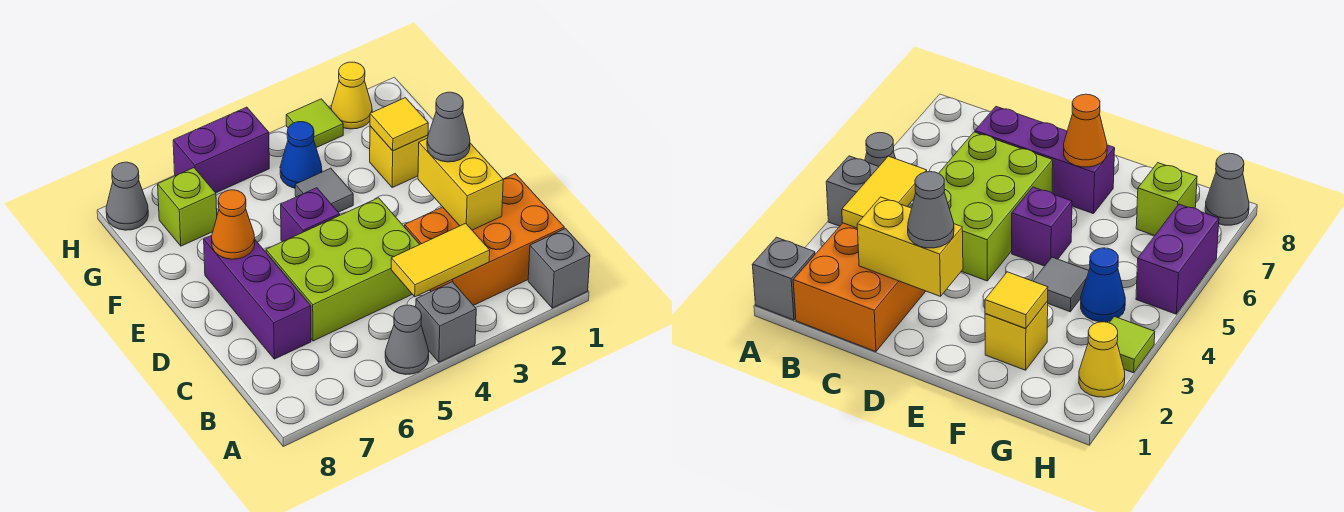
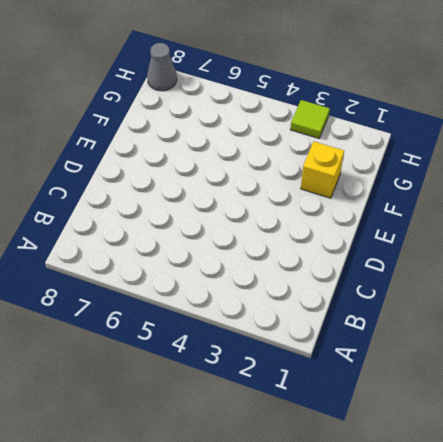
none -> grey brick A1 level 1
none -> grey brick A4 level 1
none -> grey cone A5 level 1

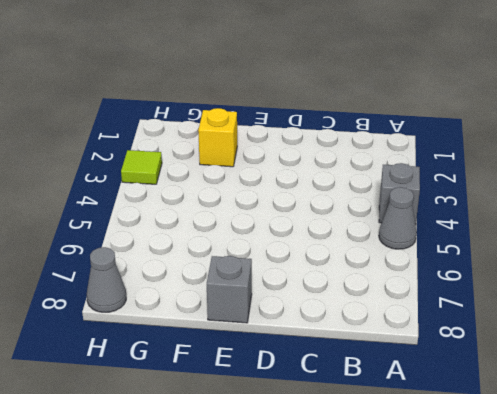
grey brick E8 level 1 -> grey brick A1 level 1
none -> orange brick B1:C3 level 1
none -> lime brick C4:D6 level 1
none -> purple brick C7:E7 level 1

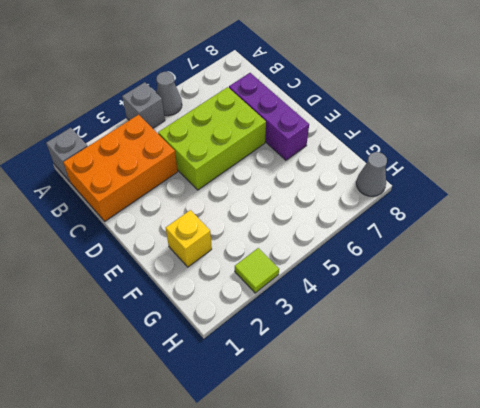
none -> purple brick E5 level 1
none -> grey tile F4 level 1
none -> blue cone G4 level 1

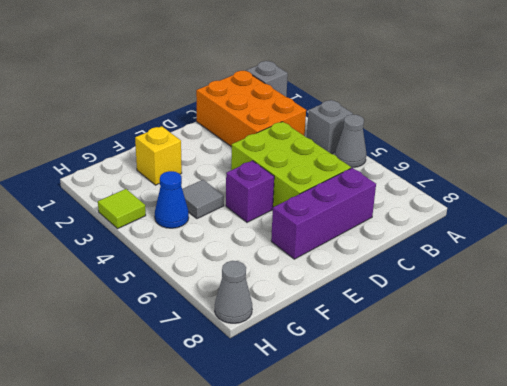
none -> lime brick G7 level 1
none -> yellow cone H2 level 1
none -> purple brick H5:H6 level 1

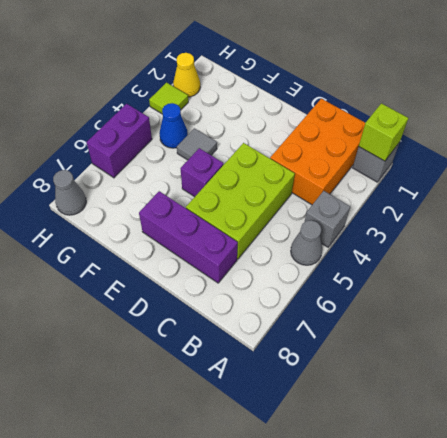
lime brick A1 level 2 -> lime brick G7 level 1
none -> yellow brick F2 level 1
none -> yellow tile B3:B4 level 2
none -> yellow brick C2:D2 level 2

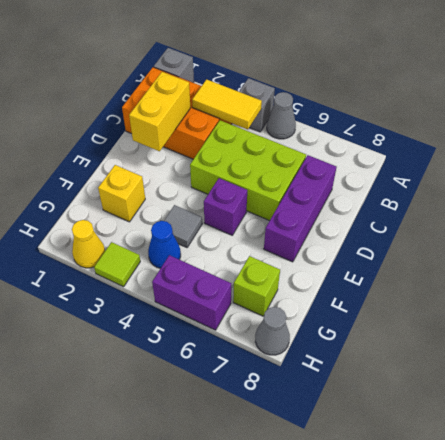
none -> orange cone E7 level 2
none -> yellow tile F2 level 2
none -> grey cone D2 level 3

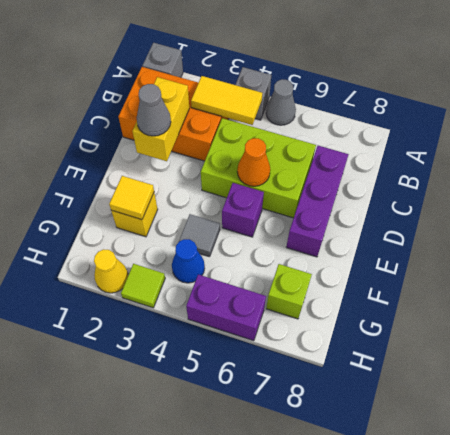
orange cone D5 level 2 -> orange cone E7 level 2
none -> grey cone H8 level 1

